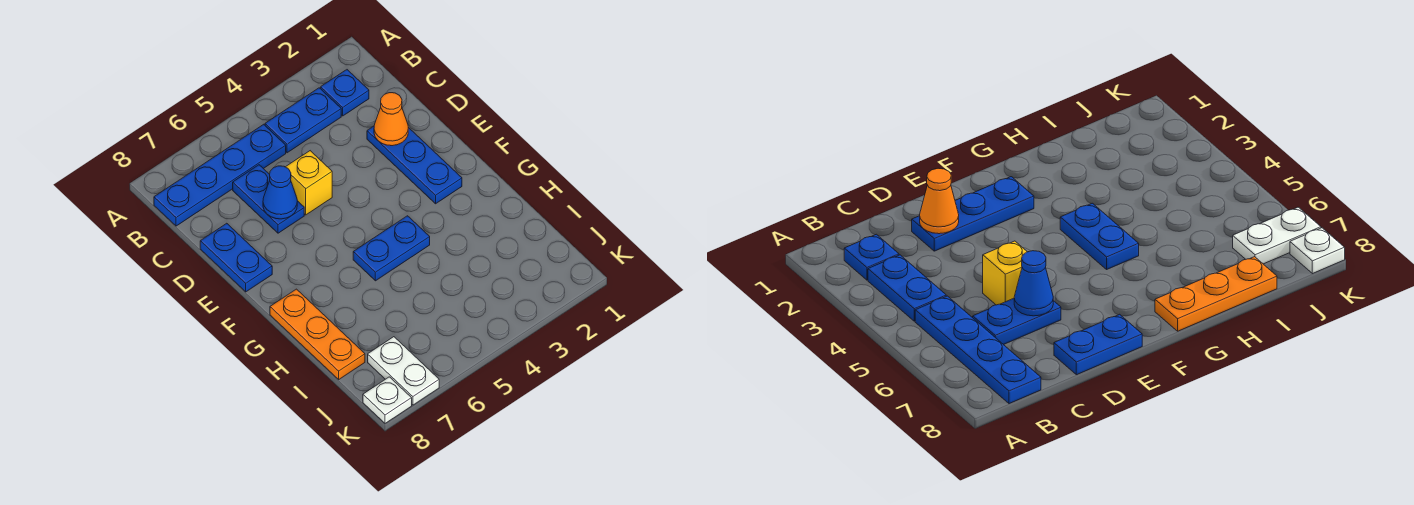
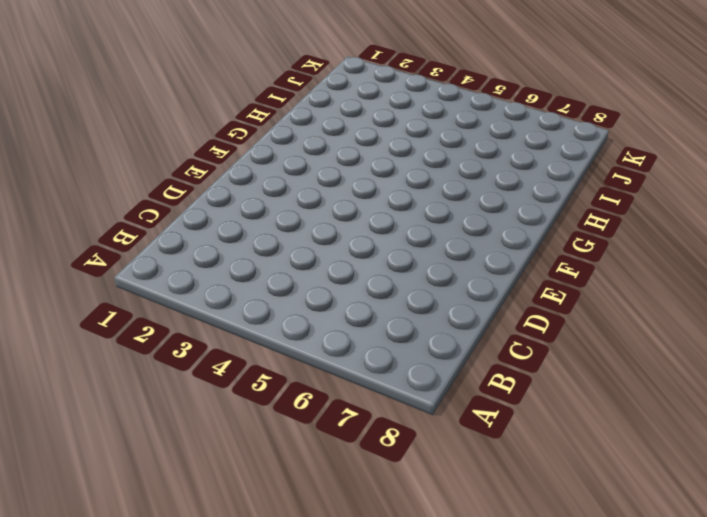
none -> blue plate B2 level 1
none -> blue plate B3:B4 level 1
none -> blue plate B5:B8 level 1

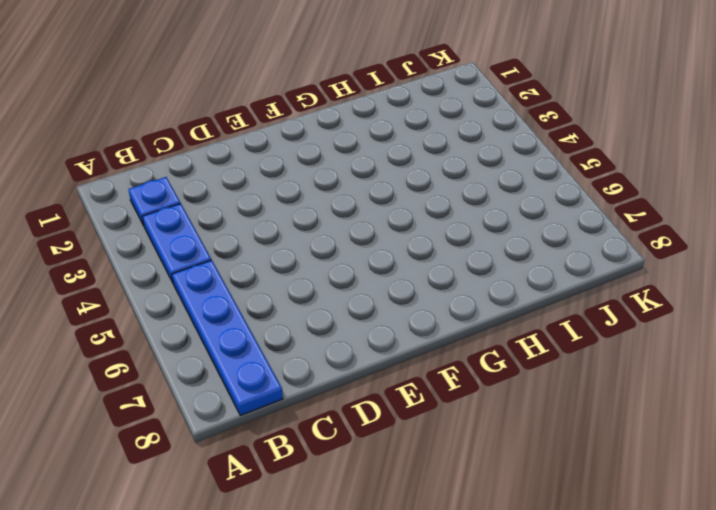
none -> blue plate C6:D6 level 1
none -> blue plate D2:F2 level 1
none -> yellow brick D5 level 1

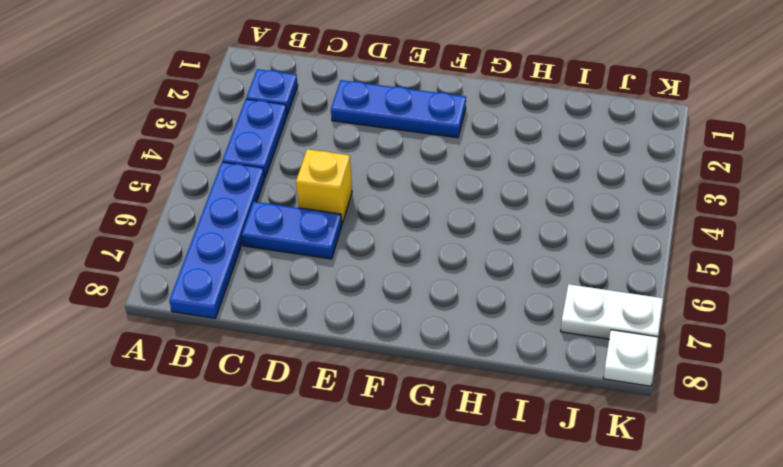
none -> blue plate D8:E8 level 1
none -> blue plate G4:G5 level 1
none -> orange plate G8:I8 level 1

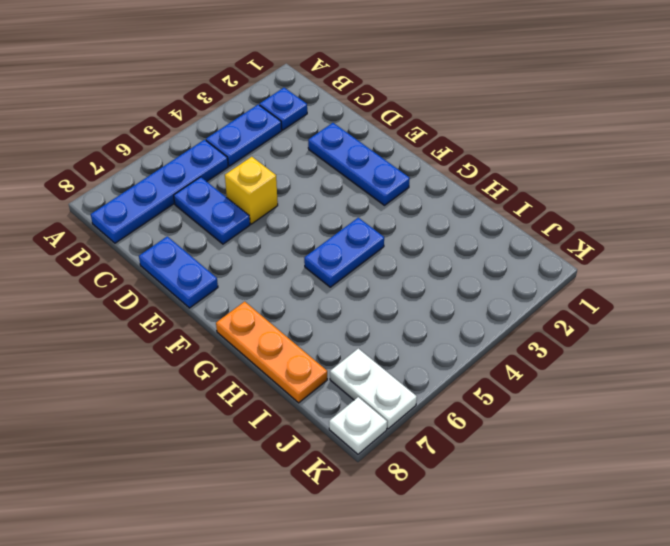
none -> orange cone D2 level 2
none -> blue cone D6 level 2

